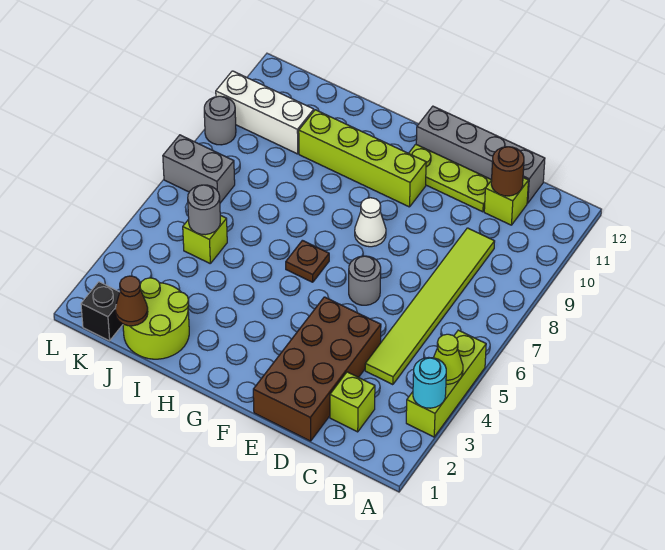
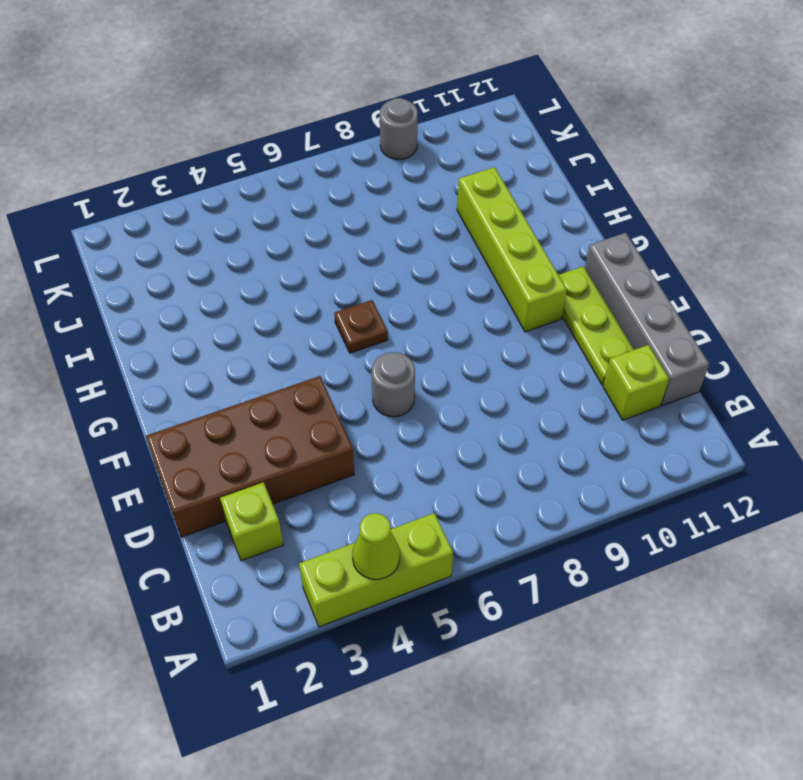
none -> lime tile C4:C9 level 1
none -> white cone F8 level 1
none -> lime round brick I1:J2 level 1

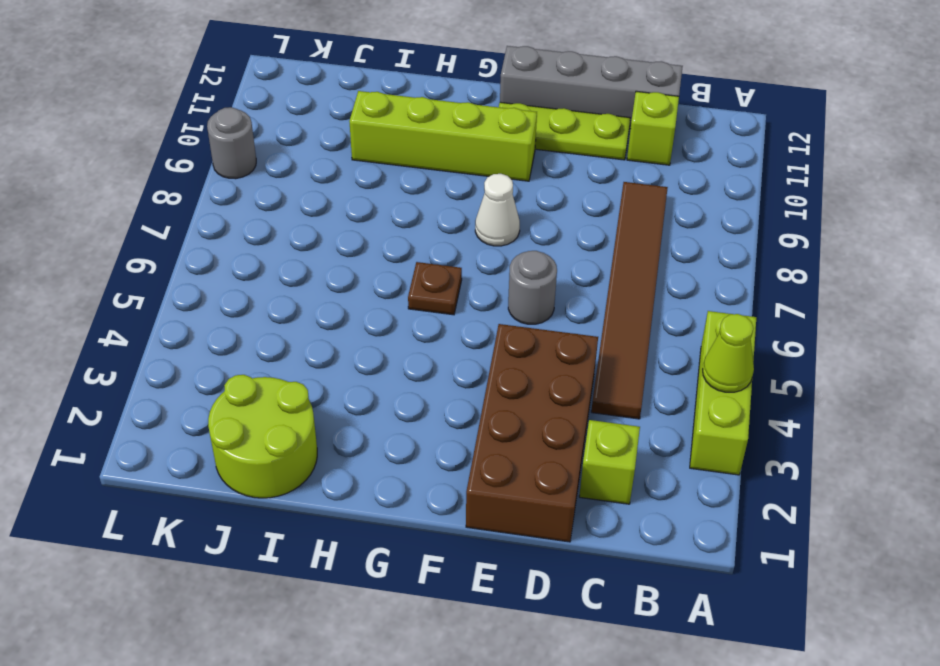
brown tile C4:C9 level 1 -> lime tile C4:C9 level 1
none -> lime brick J5 level 1
none -> white brick J10:L10 level 1
none -> black brick K1 level 1

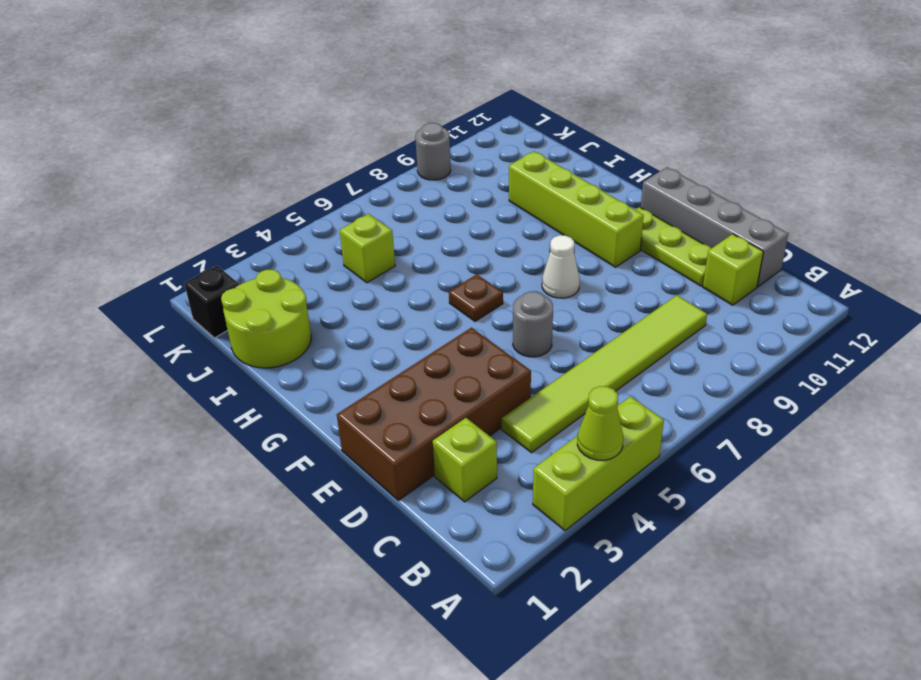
none -> white brick J10:L10 level 1
none -> grey brick K7:L7 level 1
none -> cyan round brick A3 level 2

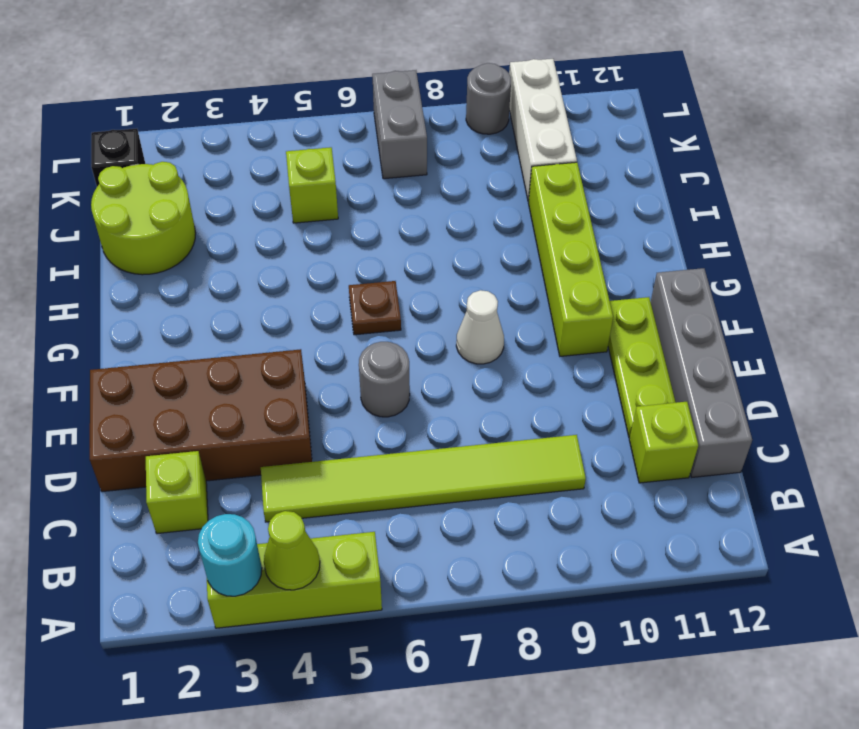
none -> brown round brick C11 level 2
none -> brown cone J1 level 2
none -> grey round brick J5 level 2

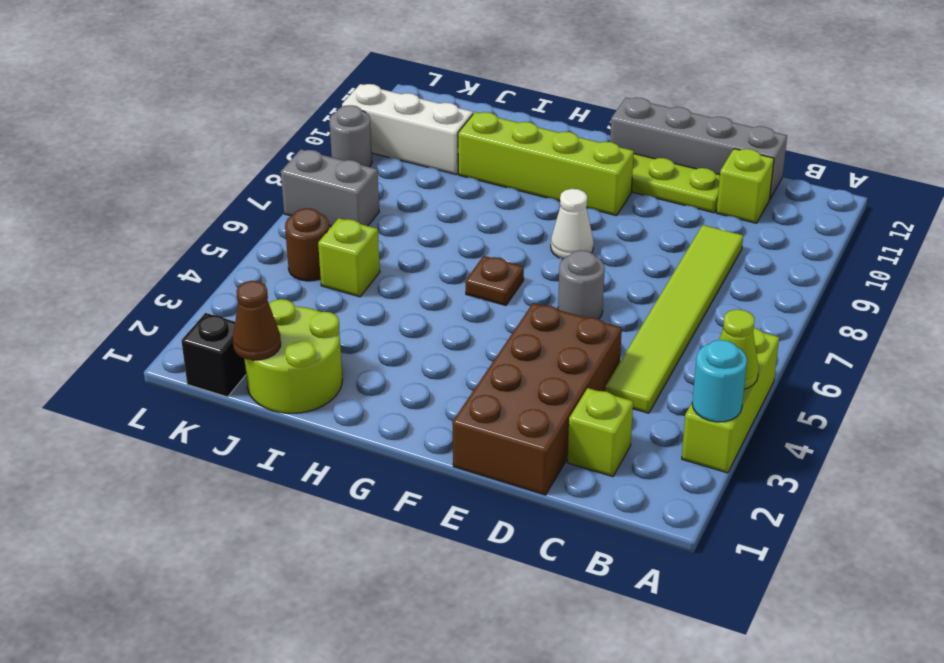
brown round brick K5 level 1 -> brown round brick C11 level 2
none -> grey round brick J5 level 2

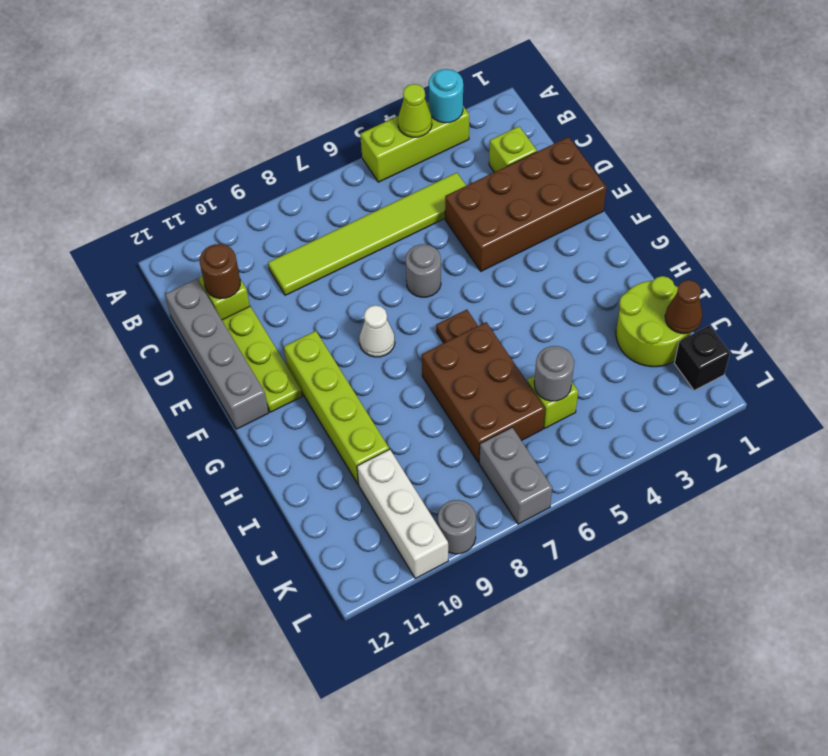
brown brick H6:J7 level 1 -> none

